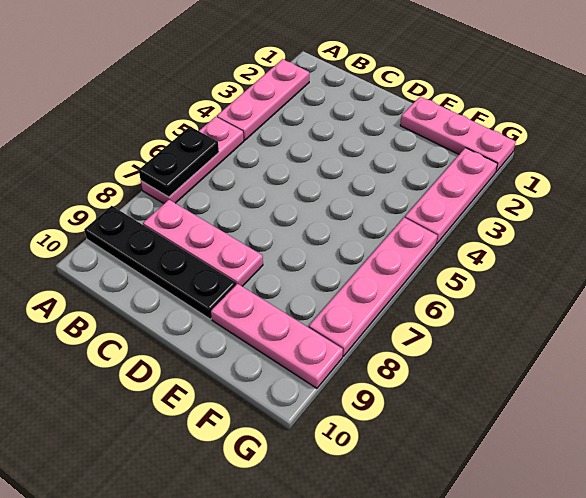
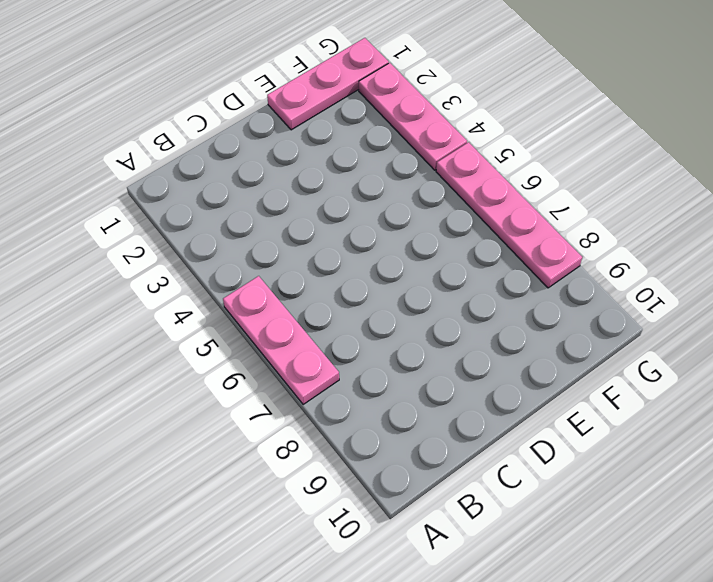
none -> pink plate A2:A4 level 1
none -> black plate A9:D9 level 1

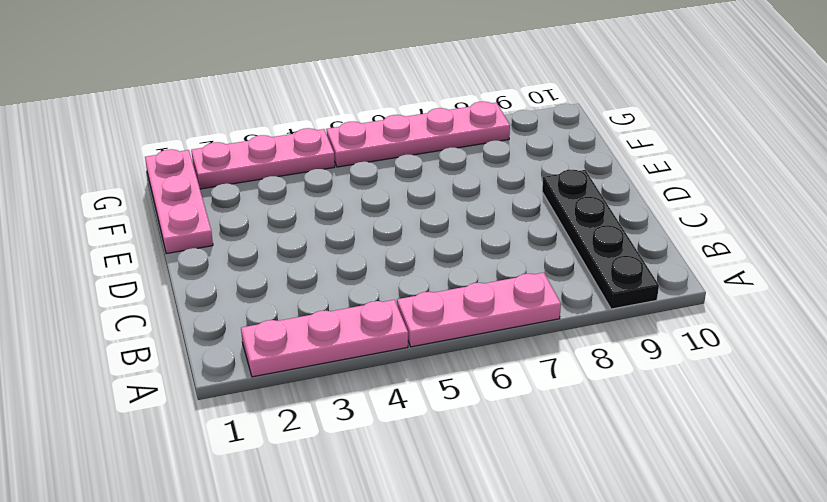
none -> pink plate B8:D8 level 1
none -> pink plate E9:G9 level 1

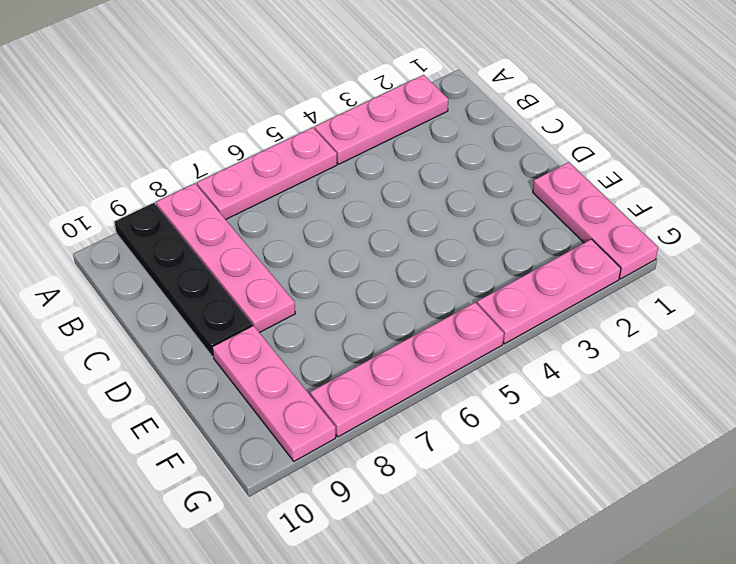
pink plate A8:D8 level 1 -> pink plate B8:D8 level 1
none -> black plate A6:A7 level 2

